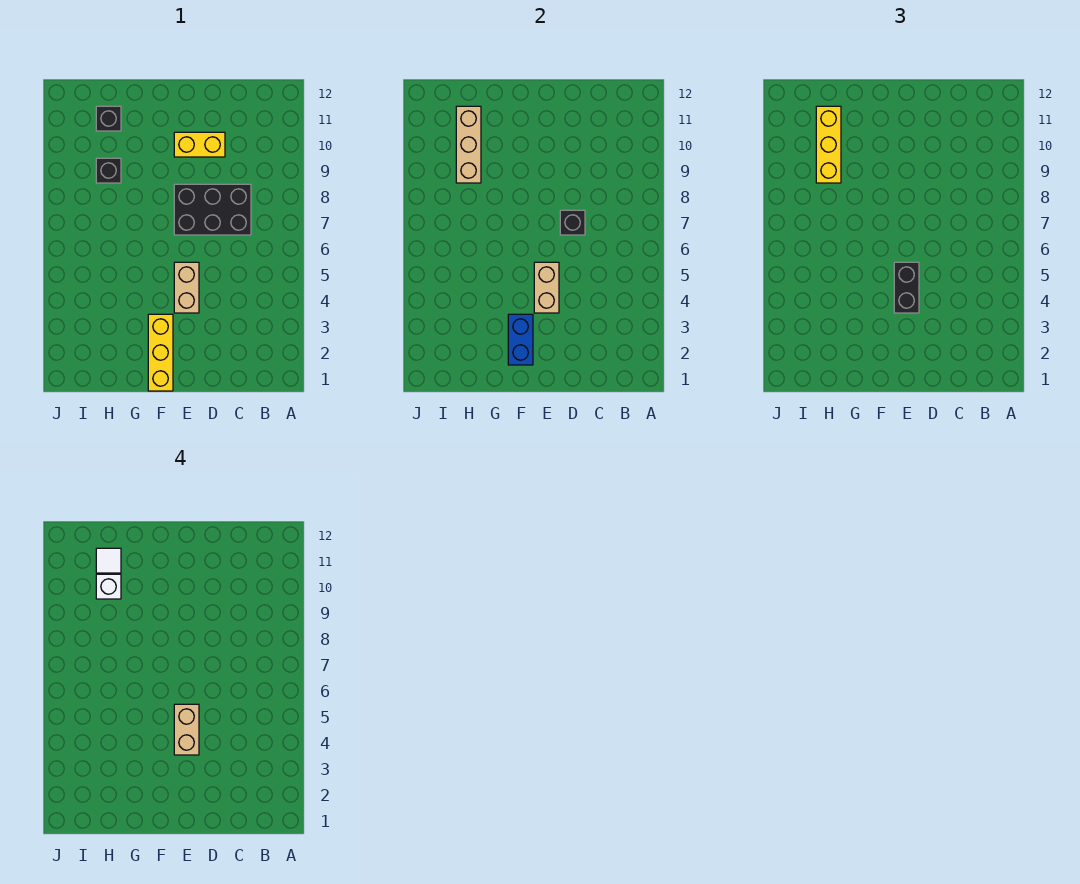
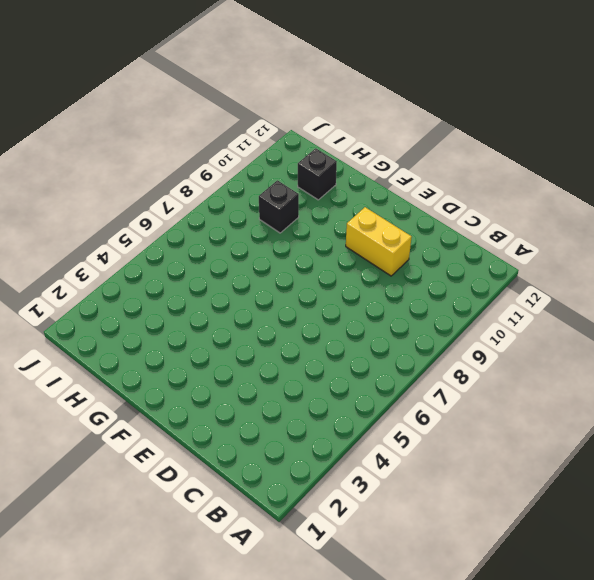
none -> black brick C7:E8 level 1
none -> tan brick E4:E5 level 1
none -> yellow brick F1:F3 level 1

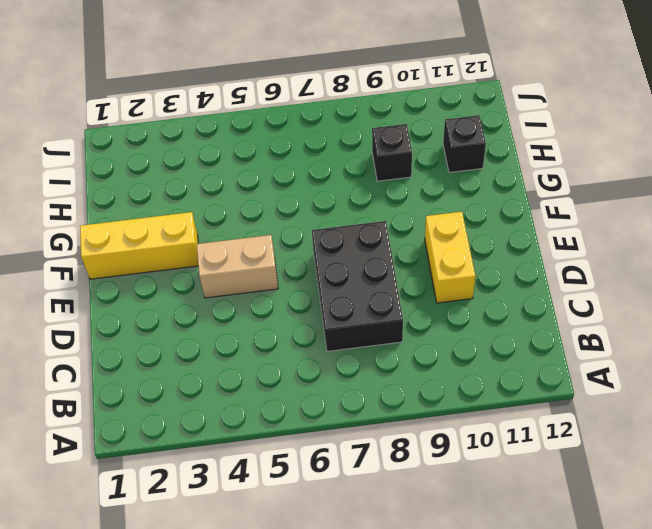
none -> black brick D7 level 2
none -> tan brick E4:E5 level 2
none -> blue brick F2:F3 level 2

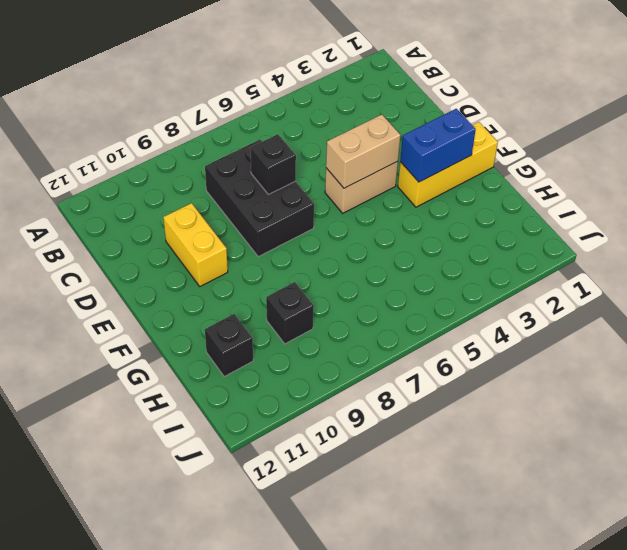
none -> tan brick H9:H11 level 2
none -> black brick E4:E5 level 3
none -> yellow brick H9:H11 level 3

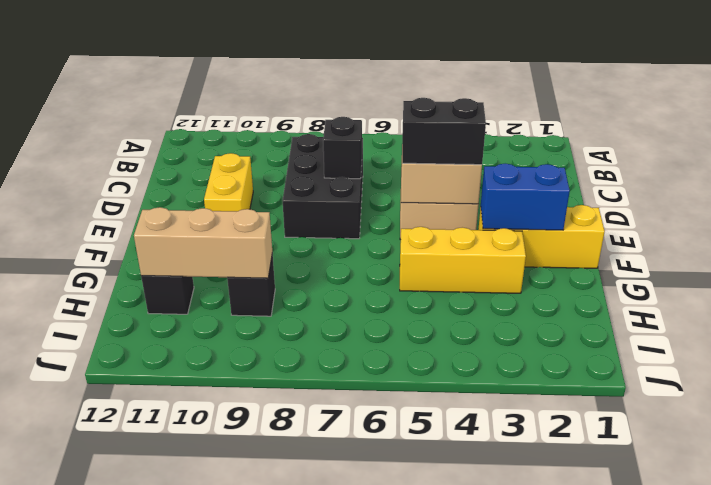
yellow brick G3:G5 level 1 -> yellow brick H9:H11 level 3
none -> tan brick E4:E5 level 4
none -> white brick H10 level 4
none -> white tile H11 level 4

